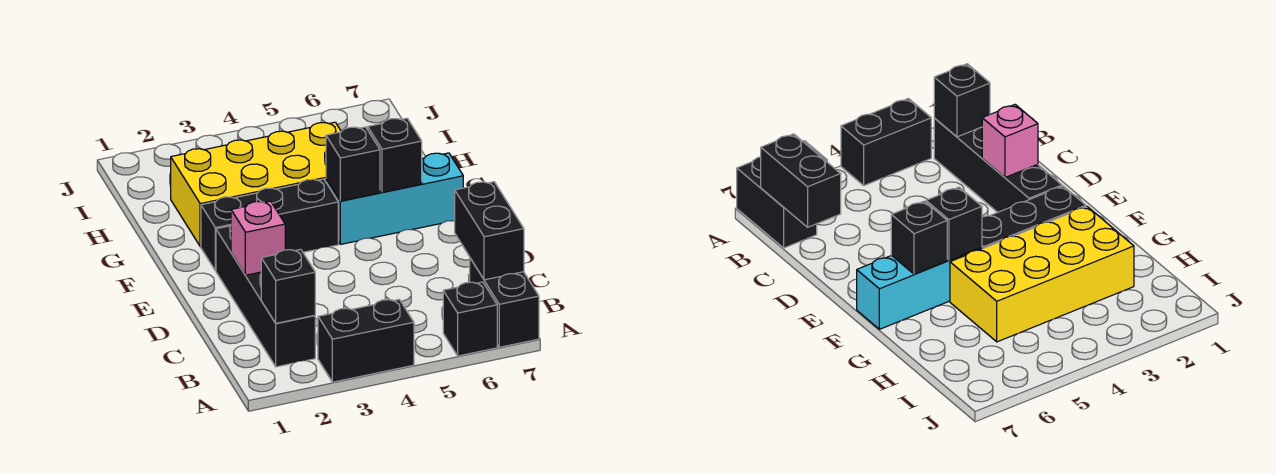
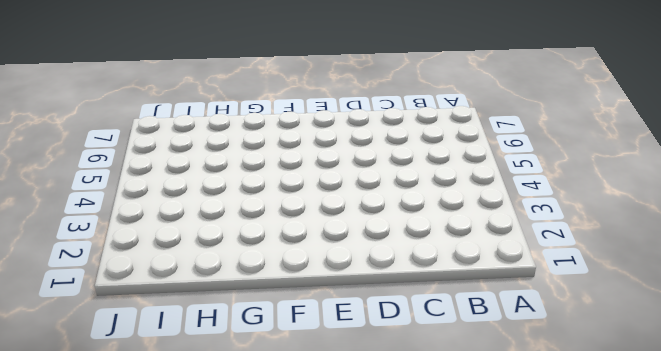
none -> black brick A3:A4 level 1
none -> black brick A6 level 1
none -> black brick A7:B7 level 1

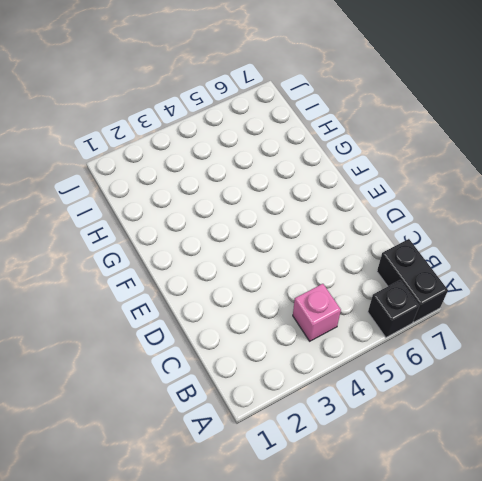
pink brick B4 level 1 -> pink brick D2 level 2
none -> black brick A3:A4 level 1
none -> black brick B2:E2 level 1
none -> black brick F2:F4 level 1

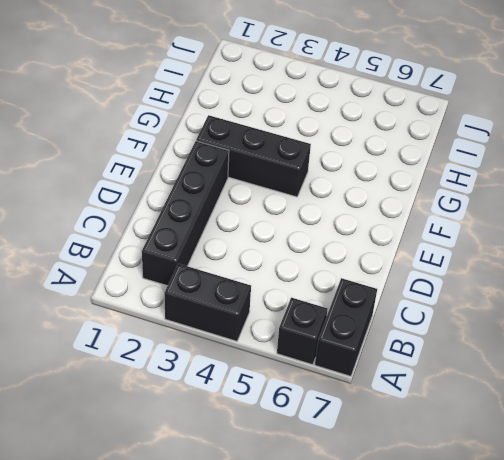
none -> cyan brick F5:F7 level 1
none -> yellow brick G2:H5 level 1
none -> black brick B2 level 2

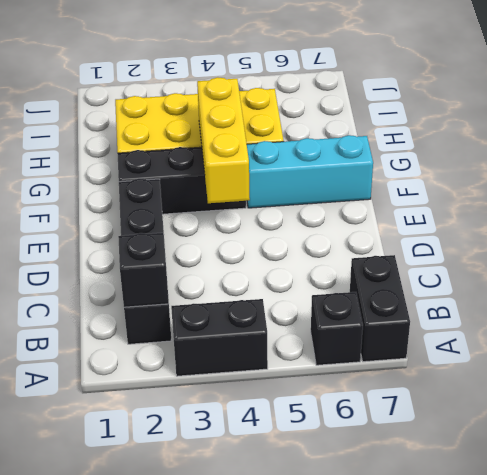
yellow brick E4:G4 level 2 -> none
none -> black brick B7:C7 level 2
none -> pink brick D2 level 2
none -> black brick F5 level 2

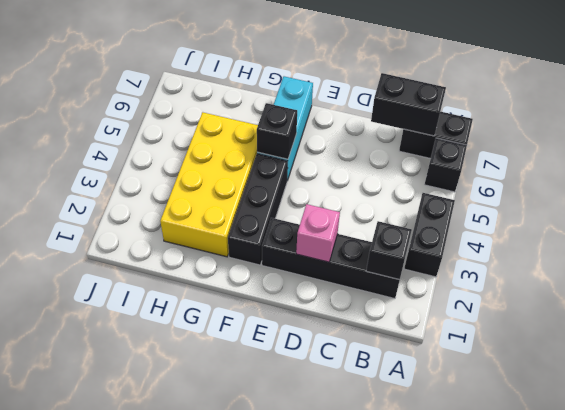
none -> black brick F6 level 2

